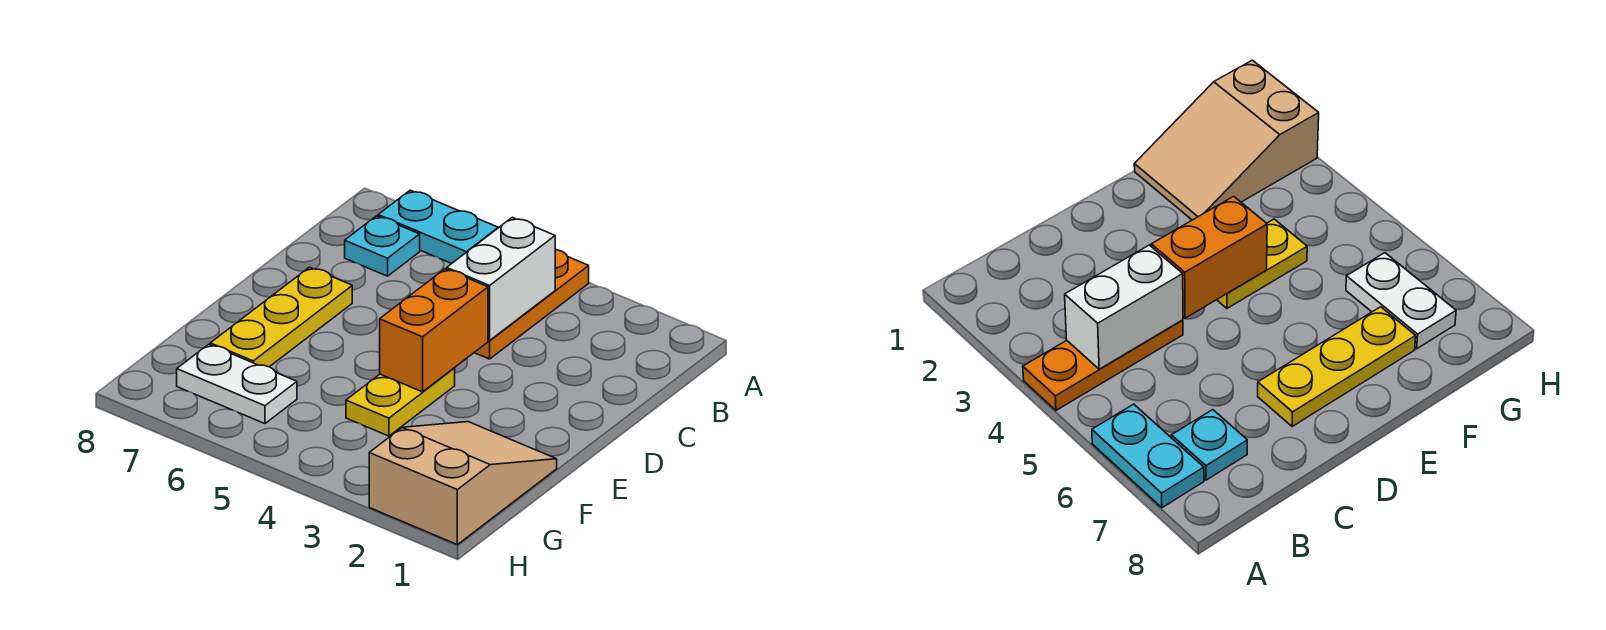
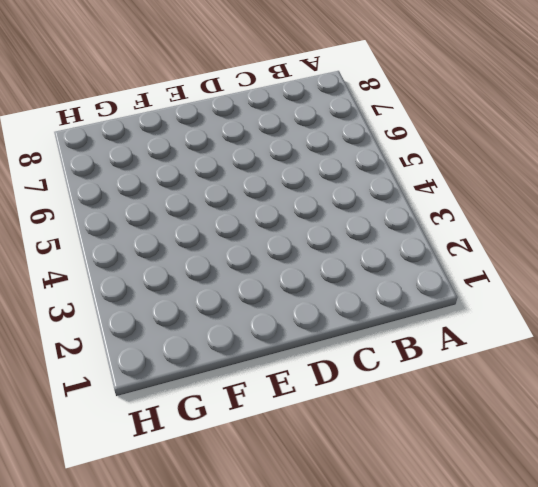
none -> orange plate A4:C4 level 1
none -> cyan plate A6:A7 level 1

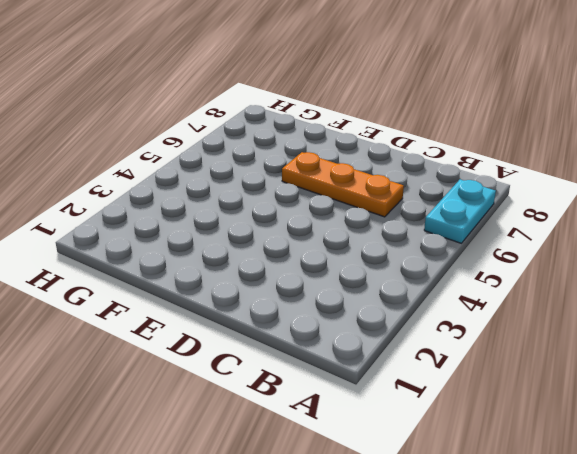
orange plate C6:E6 level 1 -> orange plate A4:C4 level 1
none -> cyan plate B7 level 1
none -> yellow plate D7:F7 level 1

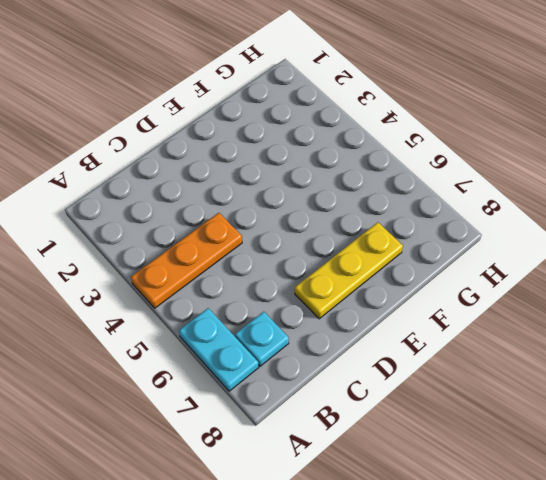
none -> yellow plate E4:F4 level 1
none -> tan slope F1:H2 level 1 top H

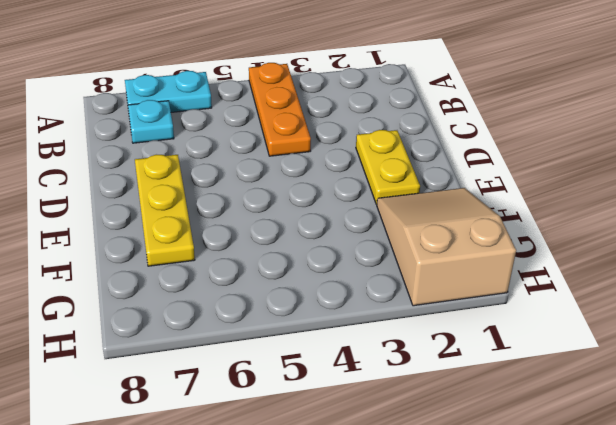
yellow plate D2:E2 level 1 -> yellow plate E4:F4 level 1
none -> white plate G6:G7 level 1
none -> white brick B4:C4 level 2

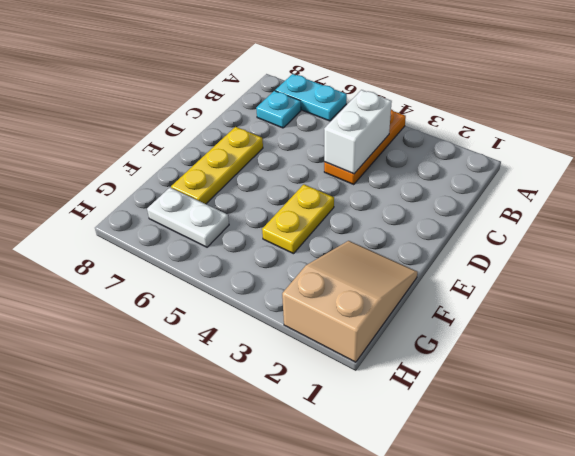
none -> orange brick D4:E4 level 2

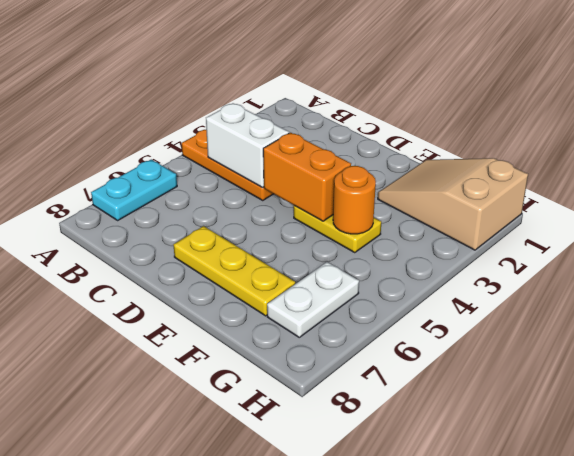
orange round brick F4 level 2 -> none
none -> cyan plate B7 level 1

